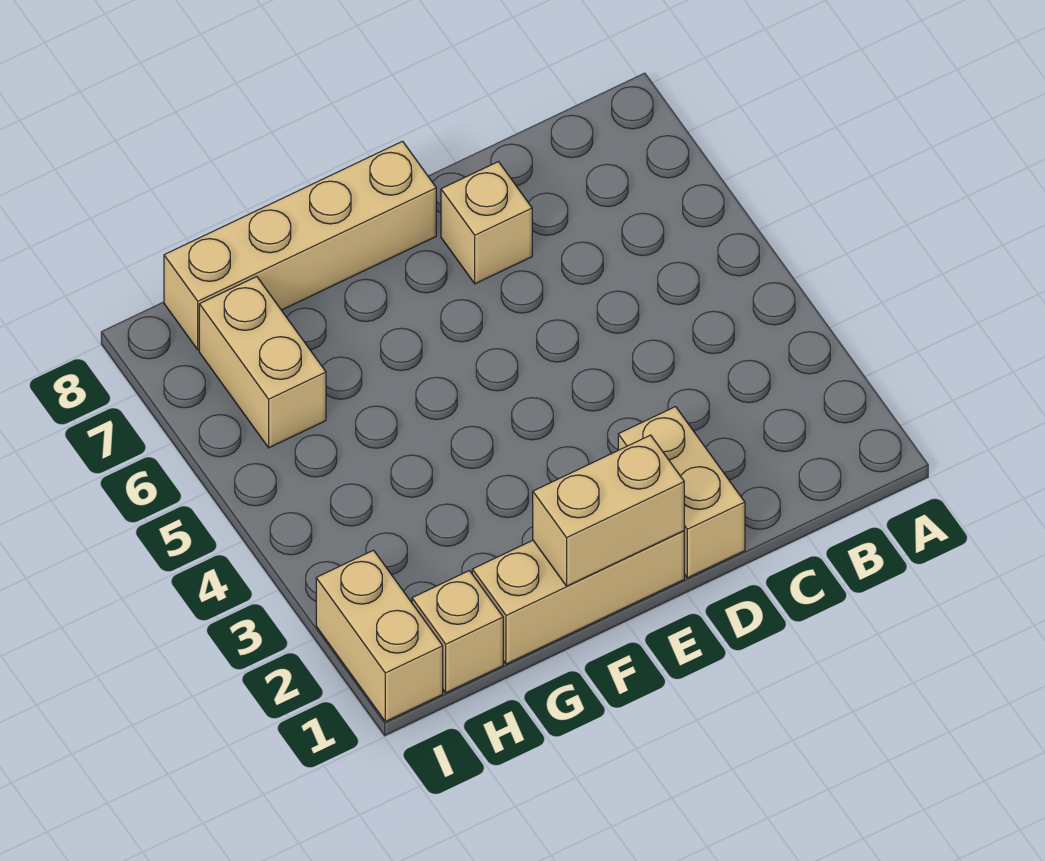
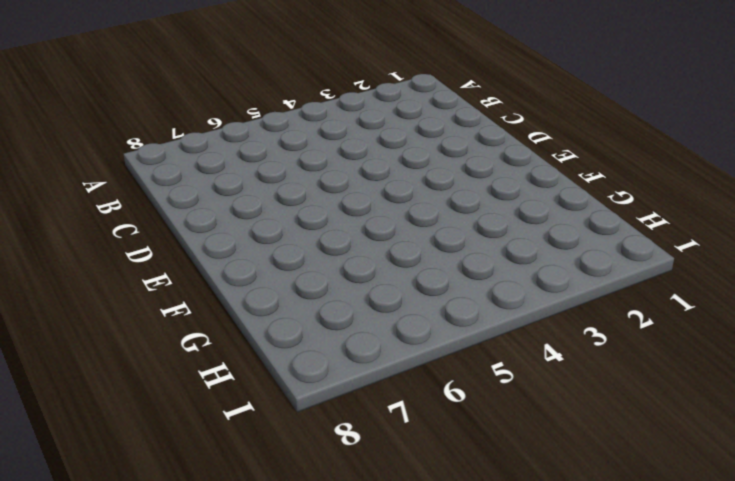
none -> tan brick D1:D2 level 1
none -> tan brick D7 level 1

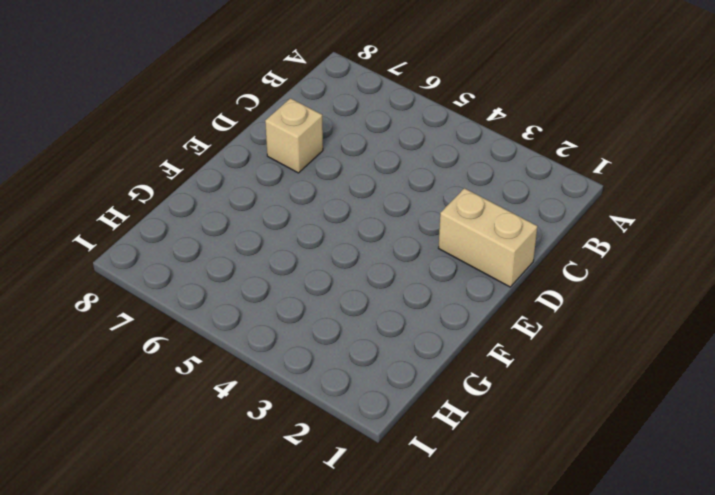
none -> tan brick E1:G1 level 1
none -> tan brick E8:H8 level 1

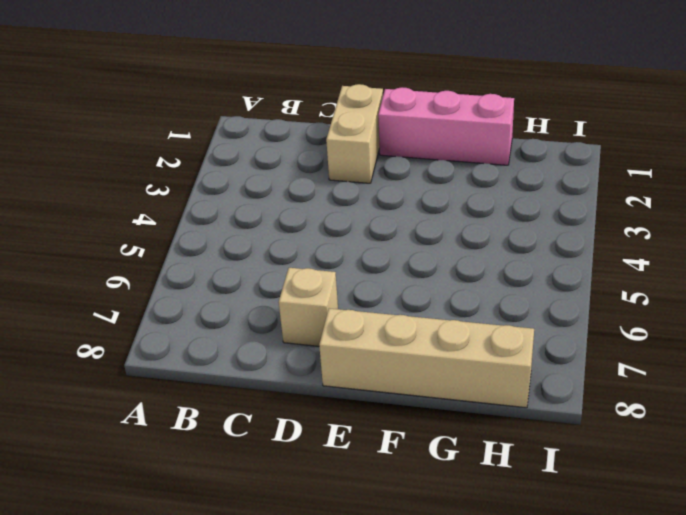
pink brick E1:G1 level 1 -> tan brick E1:G1 level 1
none -> tan brick H1 level 1
none -> tan brick H6:H7 level 1

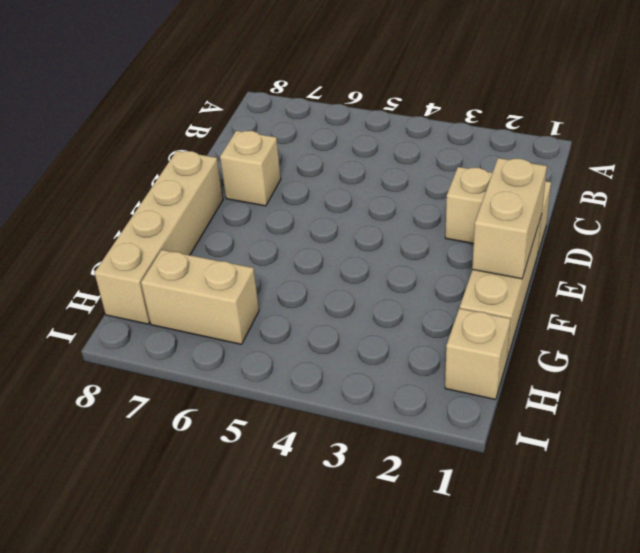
none -> tan brick I1:I2 level 1

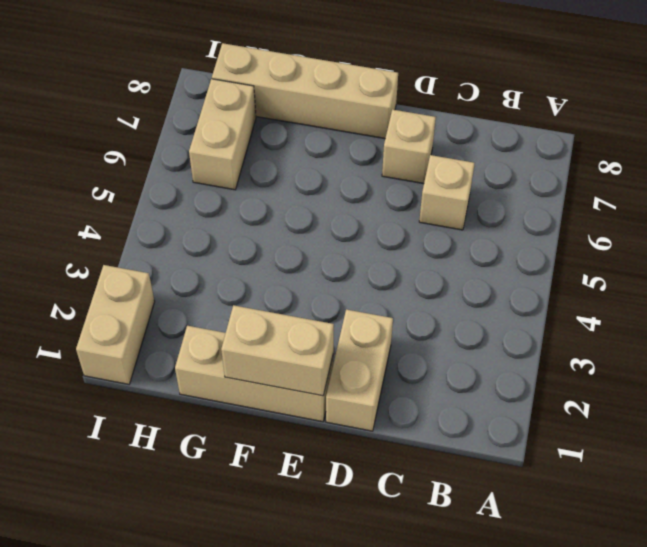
tan brick C6 level 1 -> tan brick H1 level 1

